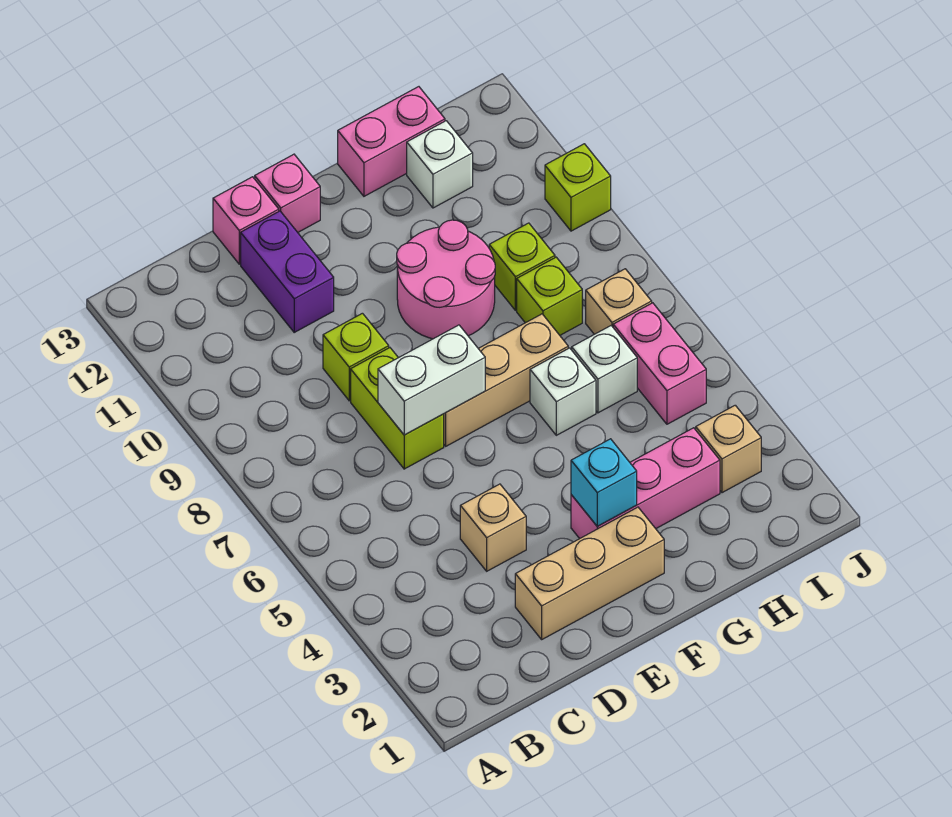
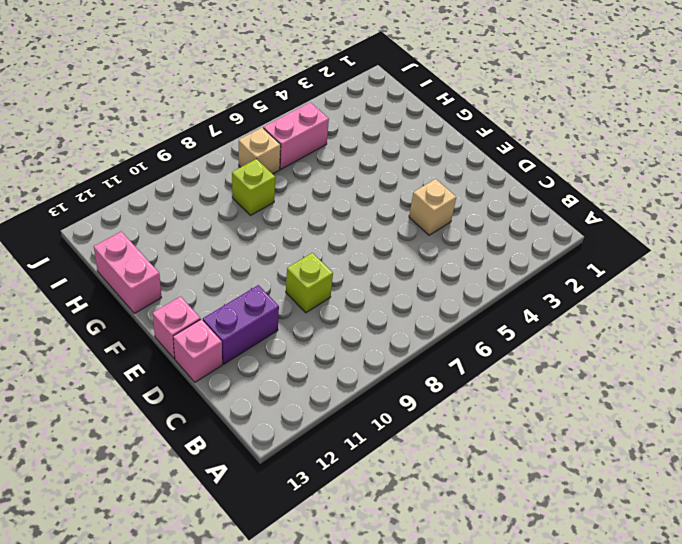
none -> tan brick D2:F2 level 1
none -> lime brick D7:D8 level 1
none -> tan brick E7:G7 level 1

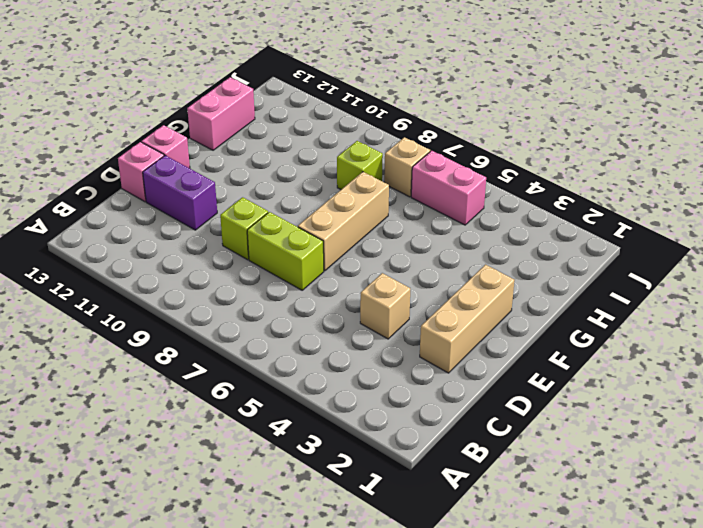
none -> pink brick F3:H3 level 1
none -> pink round brick F9:G10 level 1
none -> white brick G6 level 1

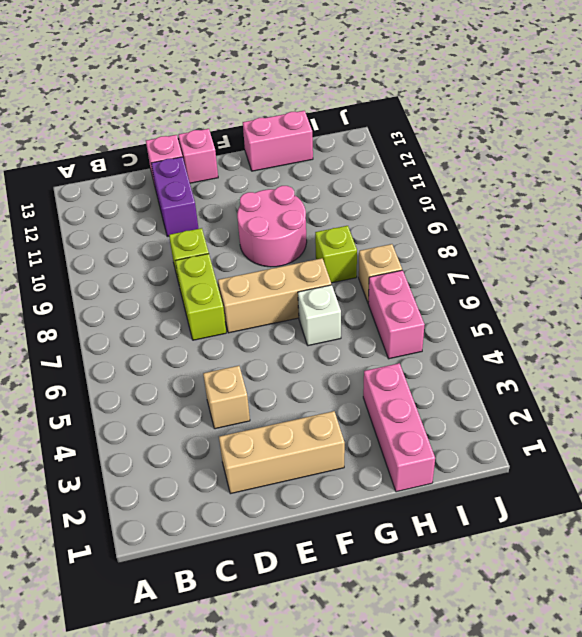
pink brick H1:H3 level 1 -> pink brick F3:H3 level 1
none -> white brick H6 level 1
none -> lime brick H9 level 1
none -> white brick H12 level 1

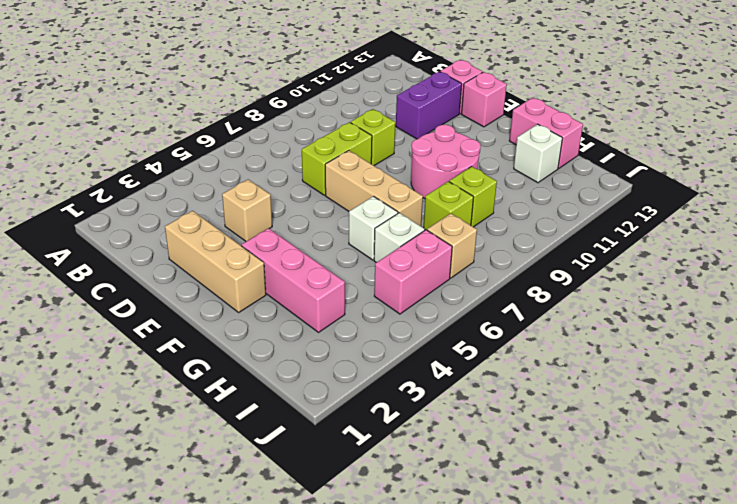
none -> tan brick I3 level 1
none -> lime brick J10 level 1
none -> white brick D7:E7 level 2

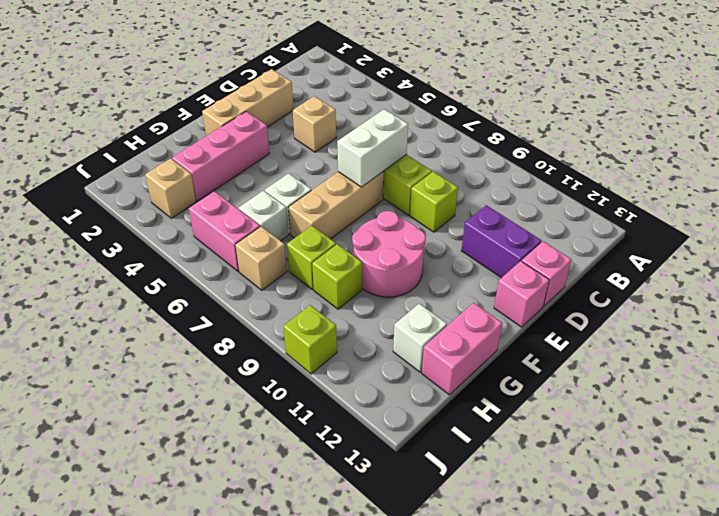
none -> cyan brick F3 level 2

